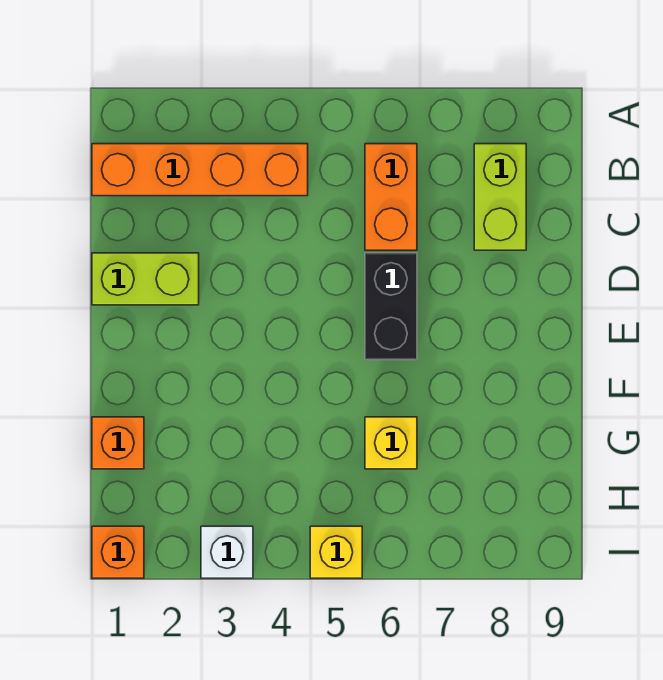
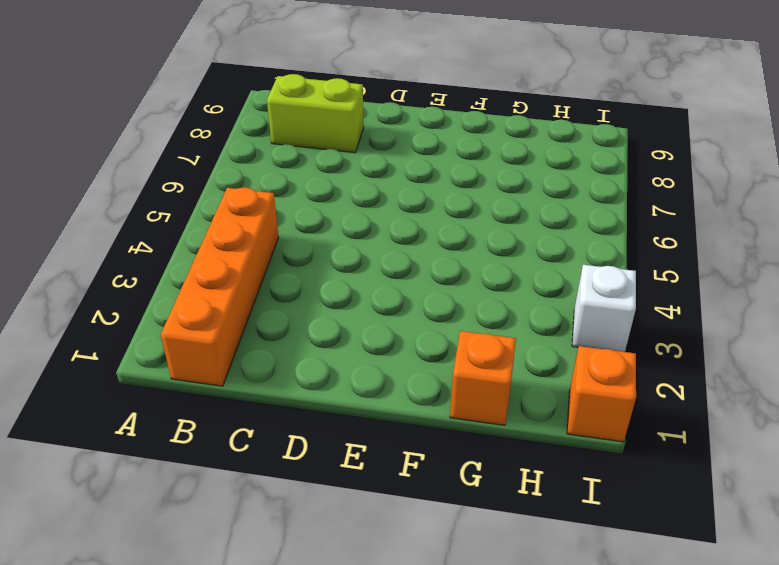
none -> orange brick B6:C6 level 1
none -> lime brick D1:D2 level 1

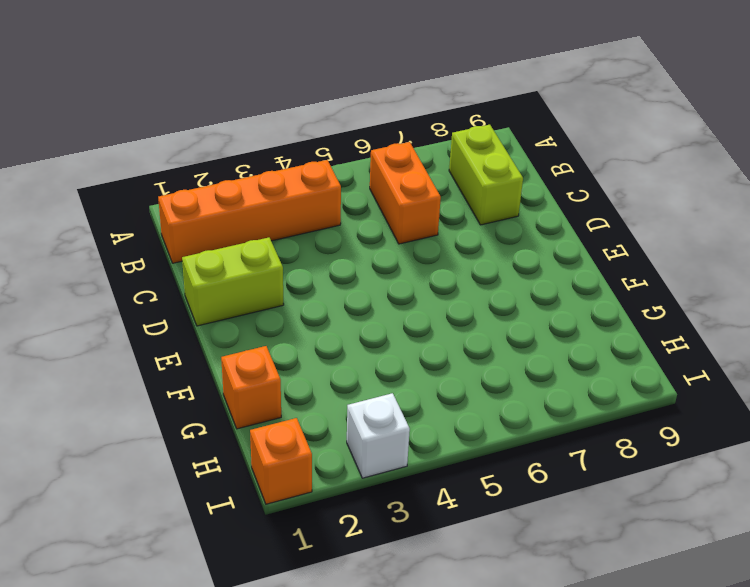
none -> black brick D6:E6 level 1
none -> yellow brick G6 level 1

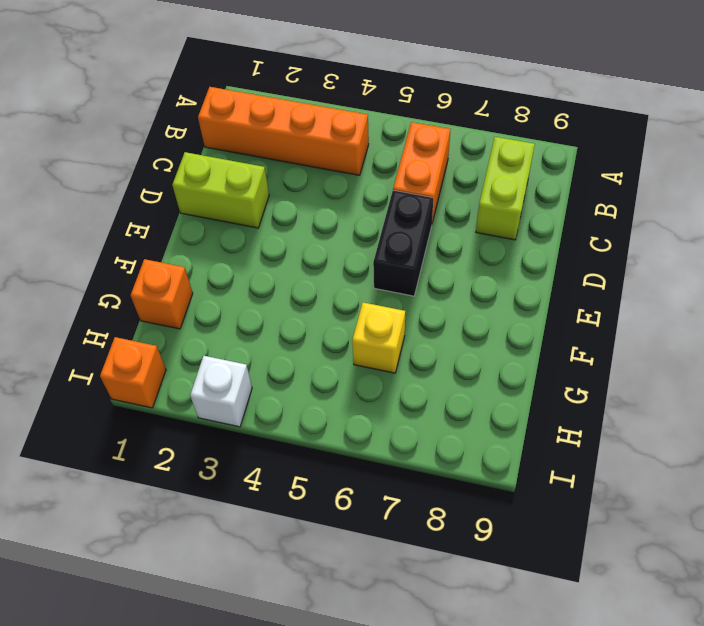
none -> yellow brick I5 level 1

